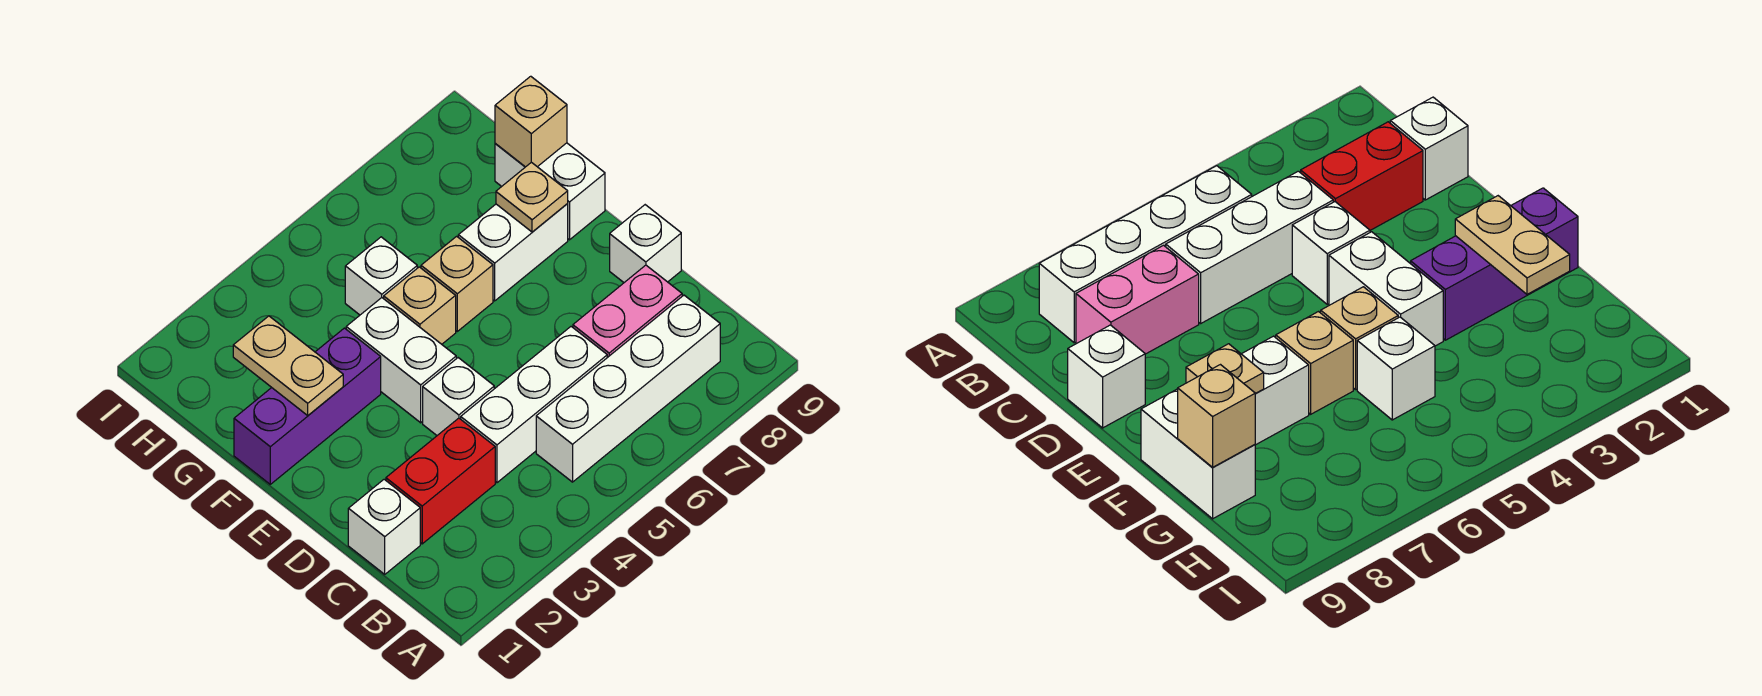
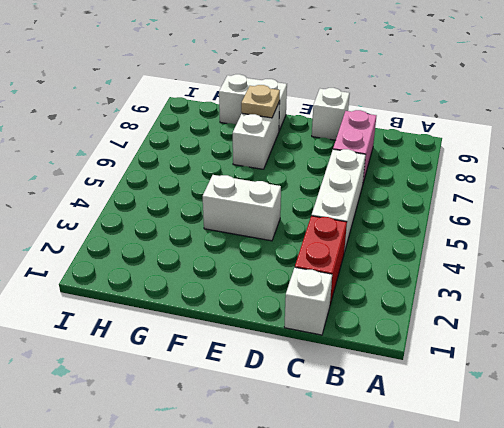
none -> white brick B5:B8 level 1
none -> white brick D4 level 1
none -> purple brick F1:F3 level 1

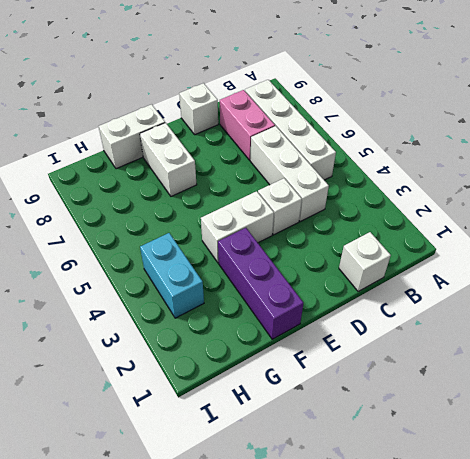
cyan brick H3:H4 level 1 -> none
none -> red brick C2:C3 level 1
none -> tan brick F5 level 1
none -> tan brick F6 level 1

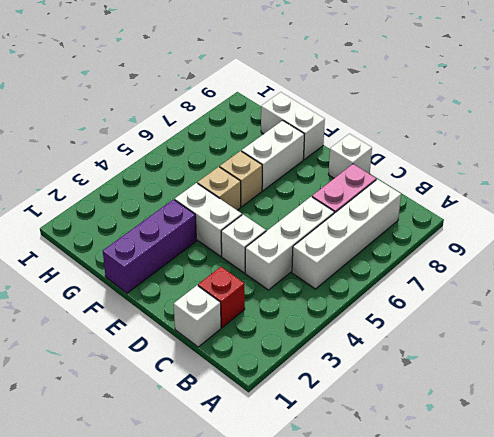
red brick C2 level 1 -> red brick C2:C3 level 1
none -> white brick G5 level 1
none -> tan plate F2:G2 level 2
none -> tan plate F8 level 2

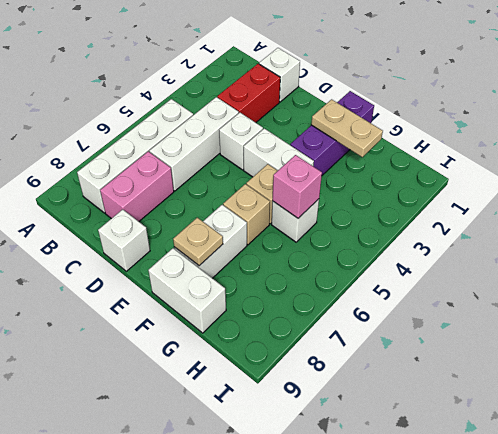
pink brick G5 level 2 -> none
none -> tan brick G9 level 2

